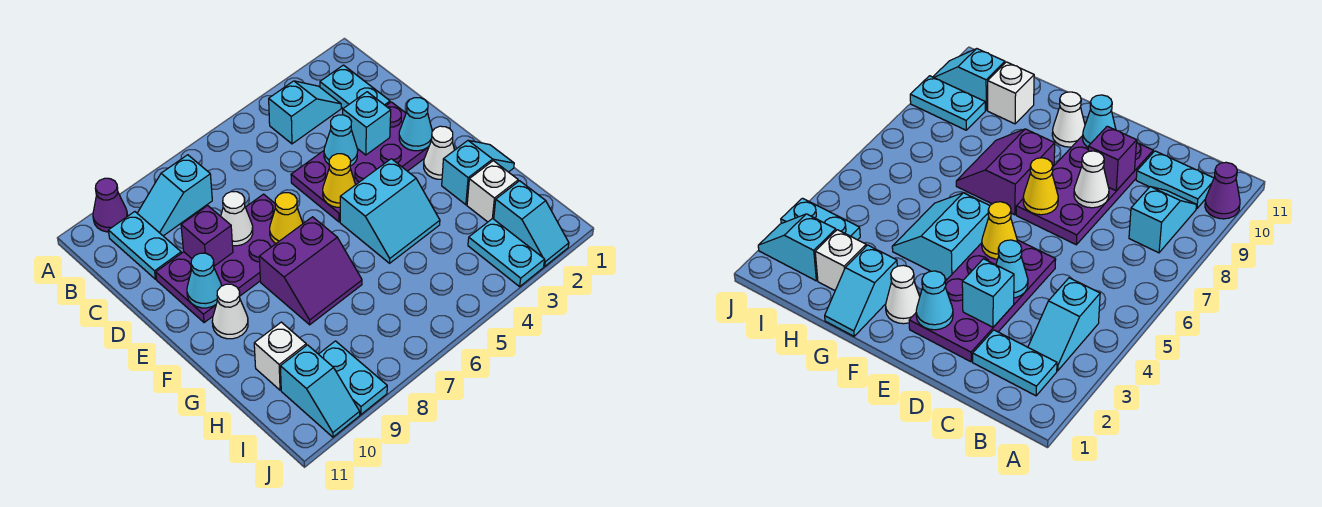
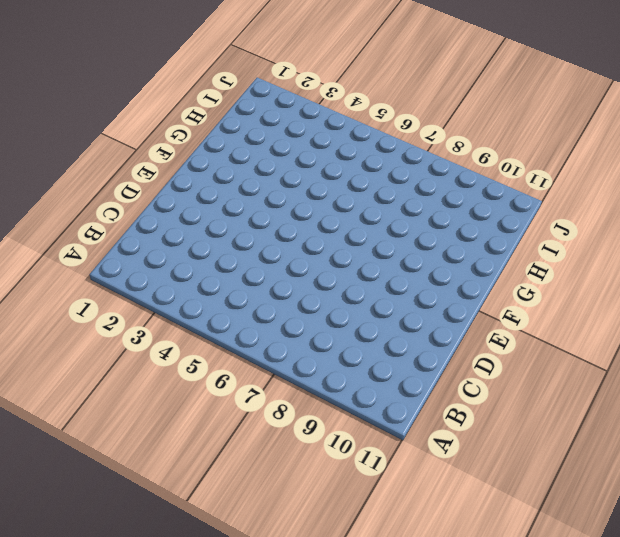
none -> purple cone A10 level 1
none -> cyan plate B2:C2 level 1
none -> cyan slope B3:B4 level 1 top 4

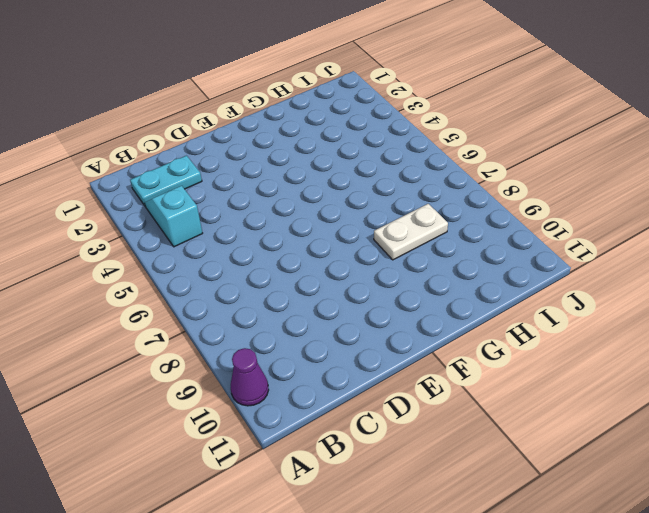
white plate G8:H8 level 1 -> purple slope F7:G8 level 1 top F
none -> cyan slope B8:B9 level 1 top 8
none -> cyan plate B10:C10 level 1
none -> purple plate D2:E5 level 1

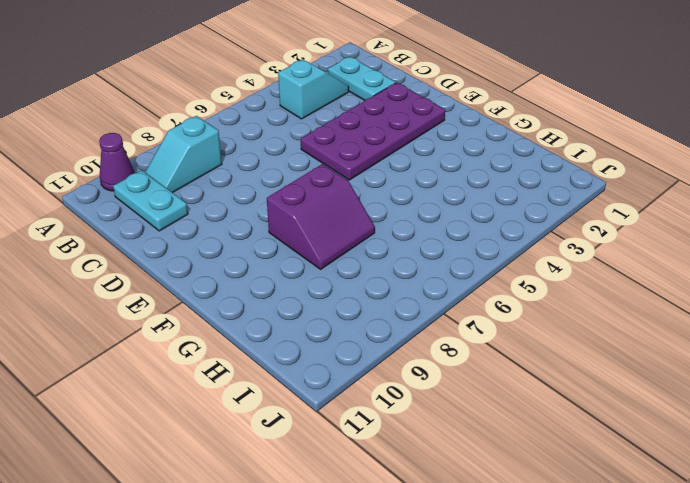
none -> purple plate D7:E10 level 1
none -> white cone F2 level 1
none -> cyan slope F4:G5 level 1 top F

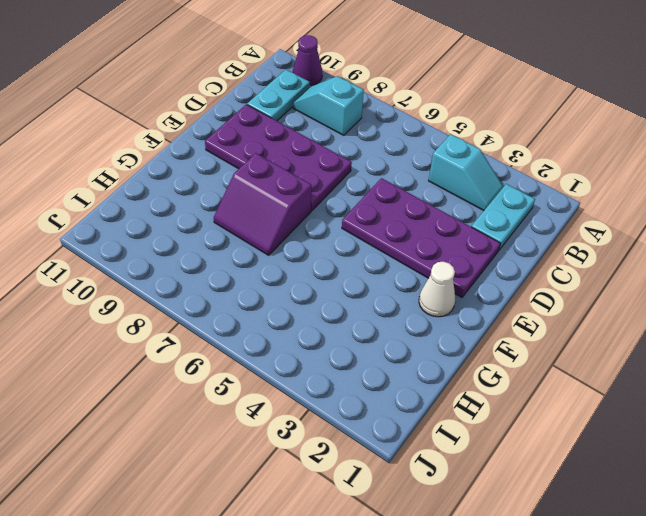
none -> cyan slope F4:G5 level 1 top F
none -> white cone F10 level 1
none -> cyan slope G1:G2 level 1 top 2

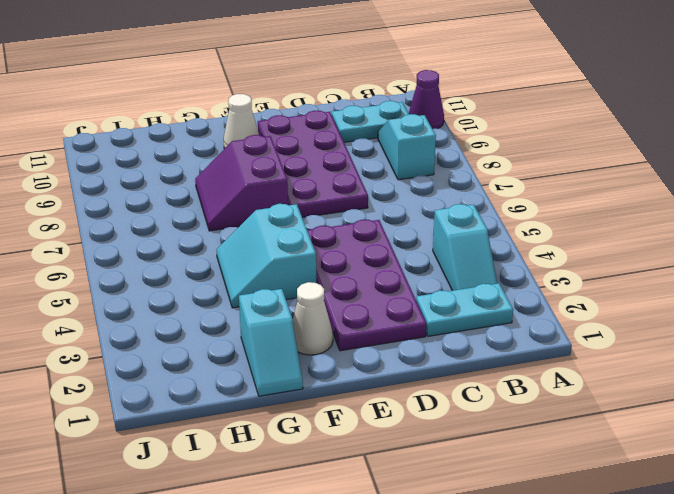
none -> white brick H2 level 1
none -> white brick H10 level 1
none -> cyan slope I2:J2 level 1 top I

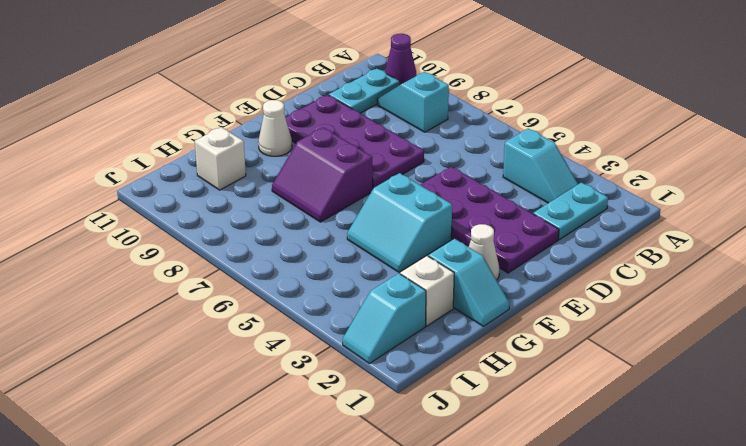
none -> cyan plate I3:J3 level 1
none -> cyan plate I9:J9 level 1
none -> cyan slope I10:J10 level 1 top I

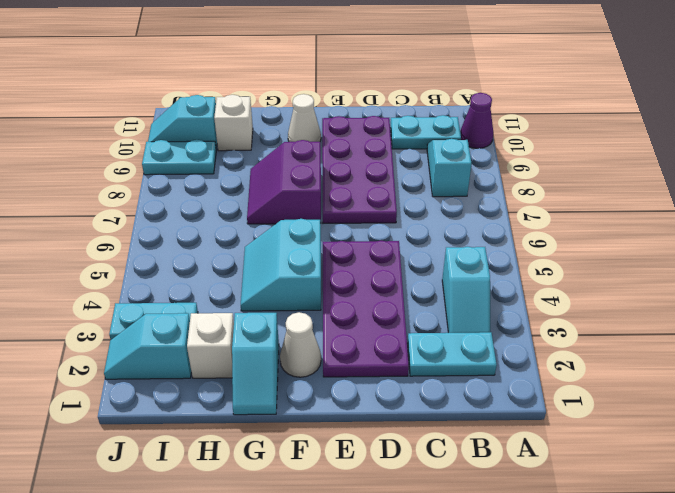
none -> cyan brick D3 level 2
none -> cyan cone D4 level 2
none -> white cone D8 level 2

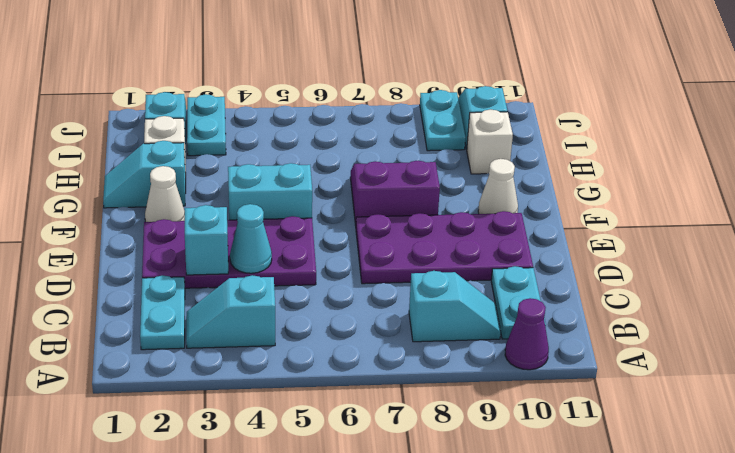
none -> white cone D8 level 2
none -> purple brick D9 level 2
none -> cyan cone E2 level 2

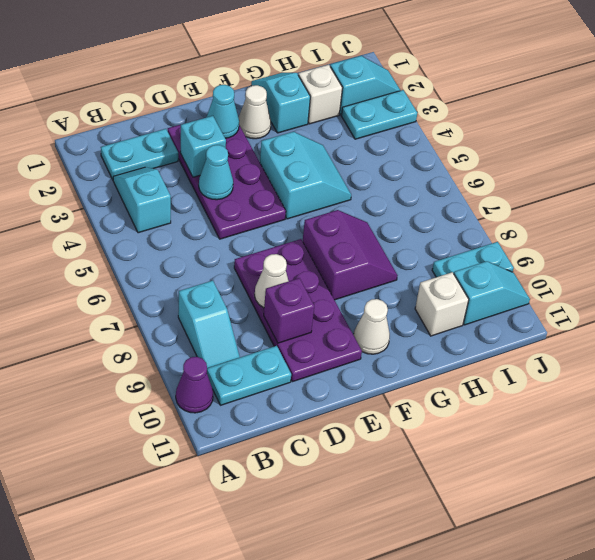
none -> yellow cone E5 level 2
none -> yellow cone E7 level 2
none -> cyan cone E10 level 2

